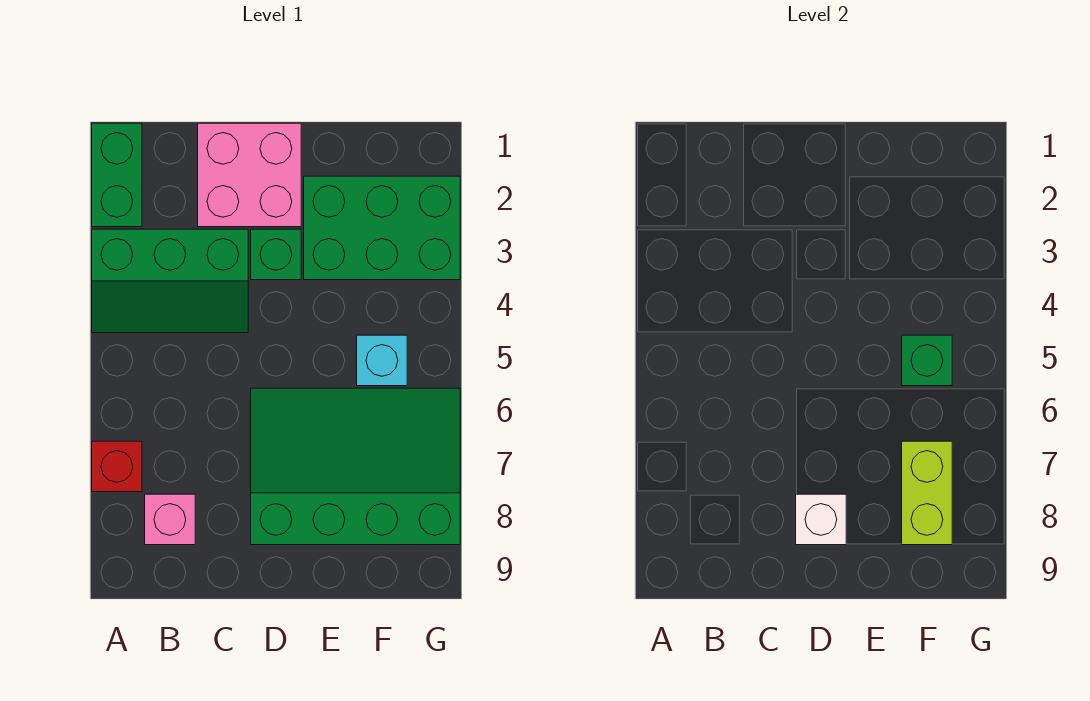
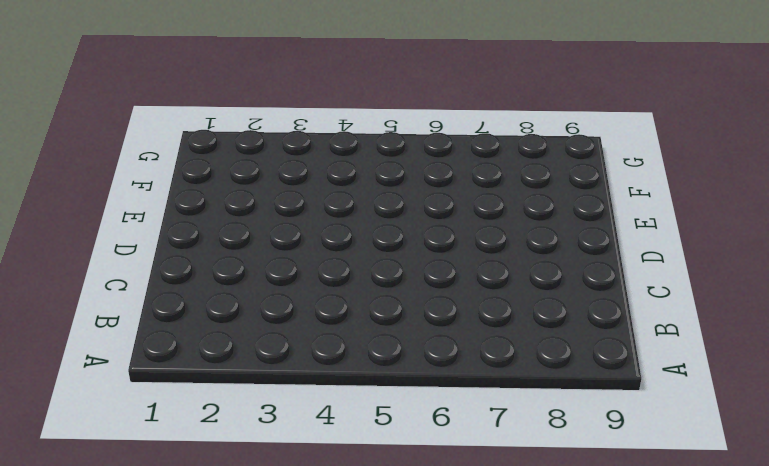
none -> green brick A1:A2 level 1
none -> green slope A3:C4 level 1 top 3
none -> red brick A7 level 1

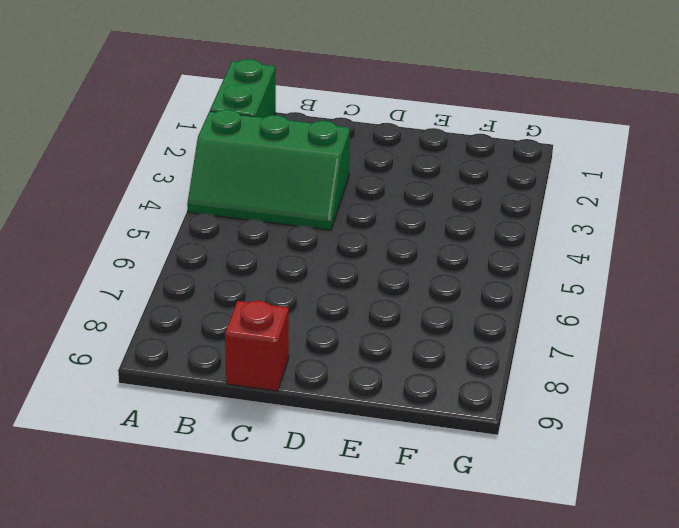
red brick C9 level 1 -> red brick A7 level 1
none -> pink brick B8 level 1
none -> pink brick C1:D2 level 1
none -> green brick D3 level 1

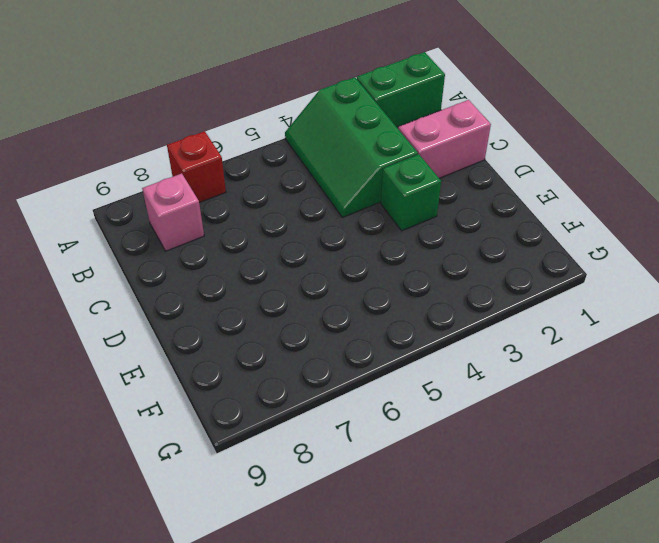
pink brick C1:C2 level 1 -> pink brick C1:D2 level 1
none -> green slope D6:G8 level 1 top 8
none -> green brick E2:G3 level 1
none -> cyan brick F5 level 1

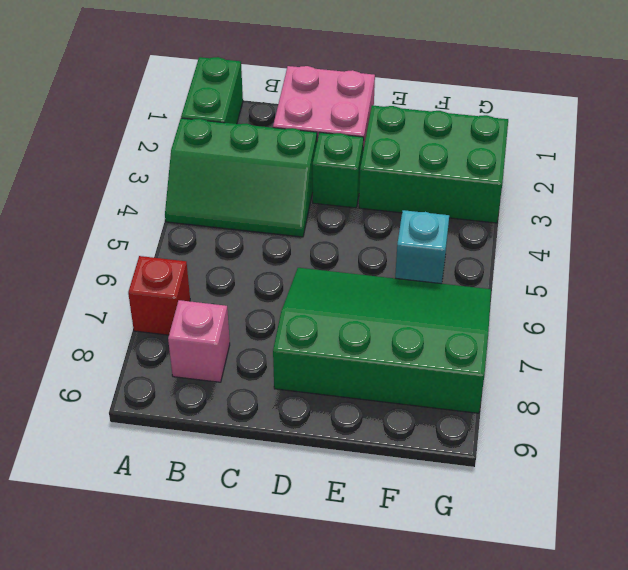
none -> white brick D8 level 2
none -> green brick F5 level 2
none -> lime brick F7:F8 level 2

